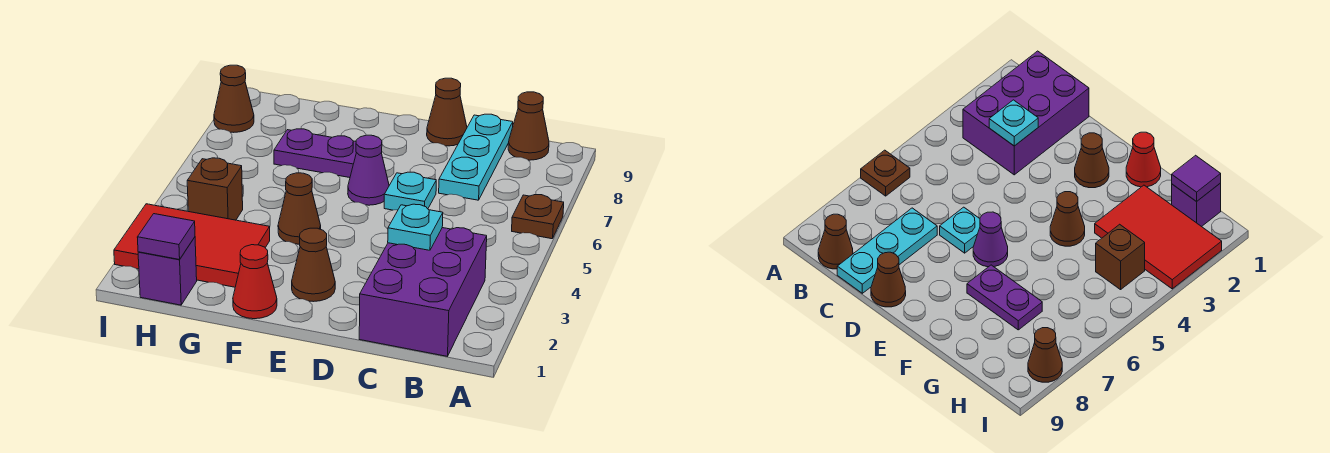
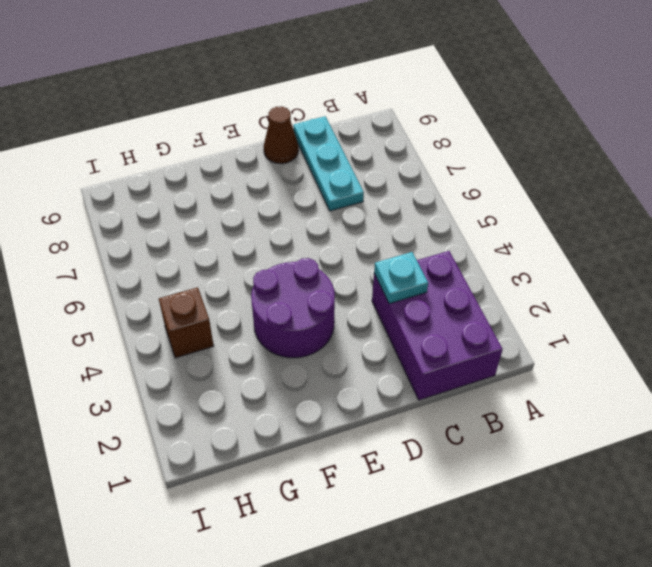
purple round brick E3:F4 level 1 -> brown cone F4 level 1
none -> brown plate A6 level 1
none -> brown cone B9 level 1
none -> cyan plate D6 level 1

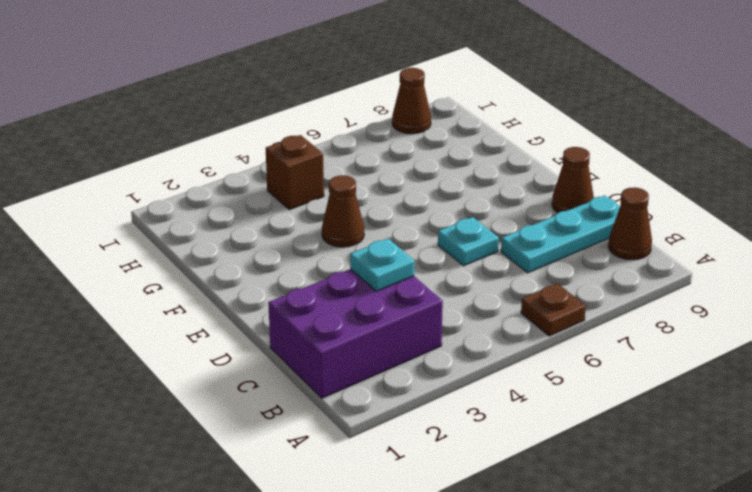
none -> brown cone E2 level 1
none -> purple cone E6 level 1
none -> red cone F1 level 1

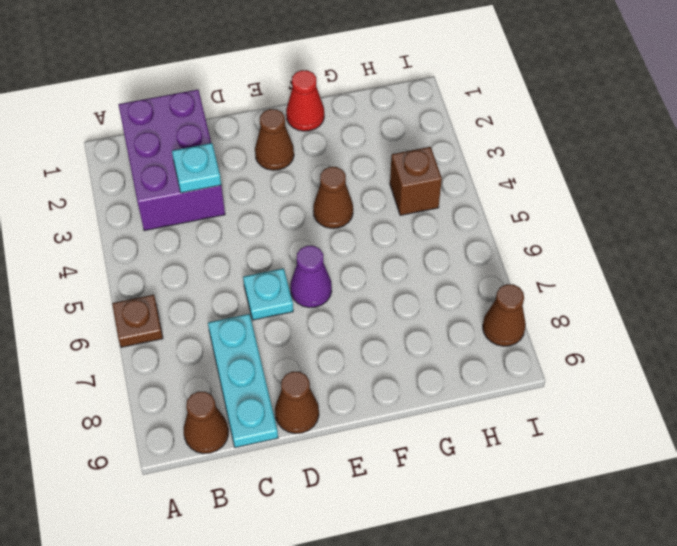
none -> purple plate F7:G7 level 1
none -> red tile G2:I3 level 1
none -> purple brick H1 level 1

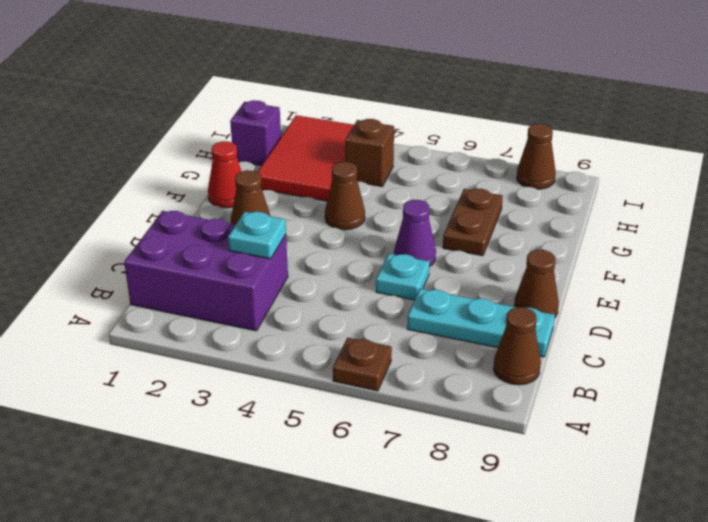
brown plate F7:G7 level 1 -> purple plate F7:G7 level 1
none -> purple tile H1 level 2

